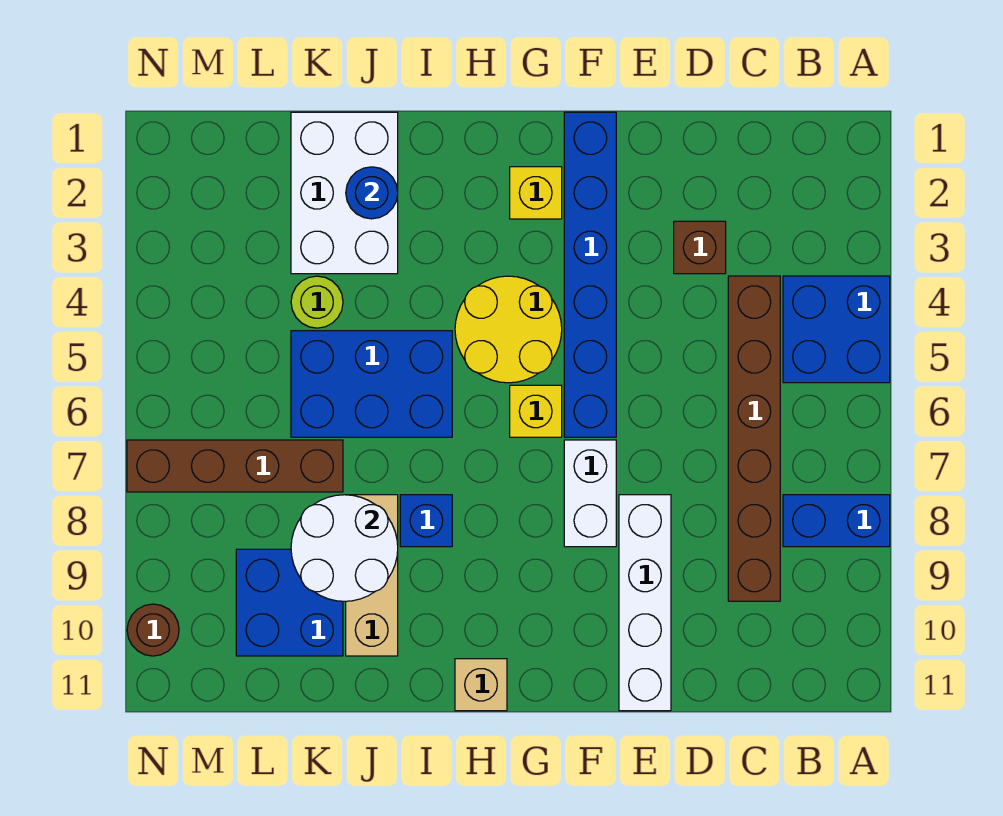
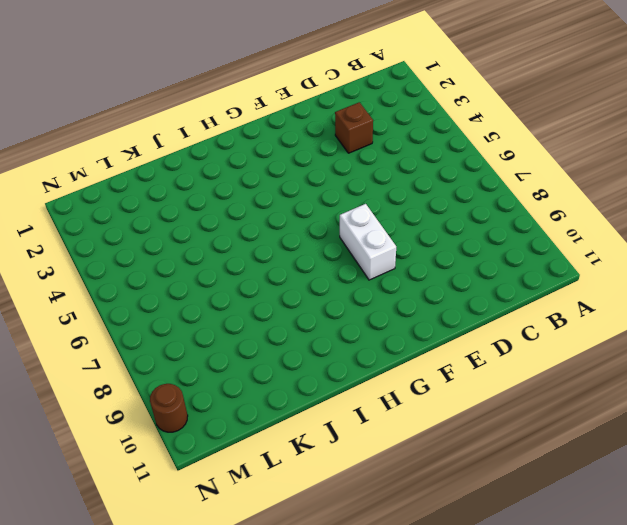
none -> blue brick A4:B5 level 1
none -> blue brick A8:B8 level 1
none -> brown brick C4:C9 level 1

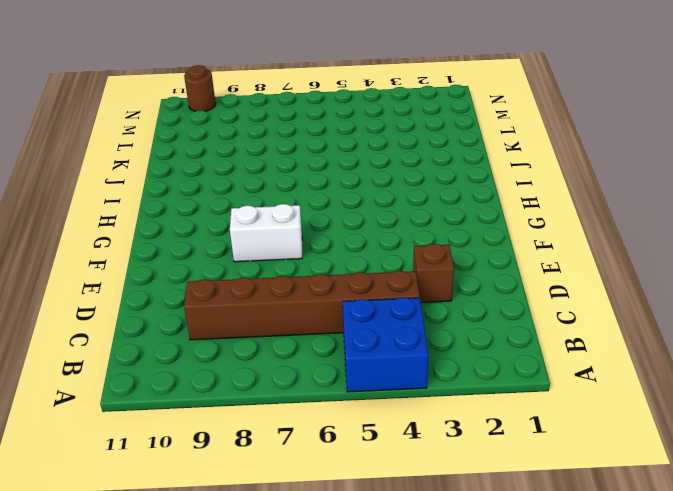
none -> blue brick A8:B8 level 1
none -> white brick E8:E11 level 1
none -> blue brick F1:F6 level 1

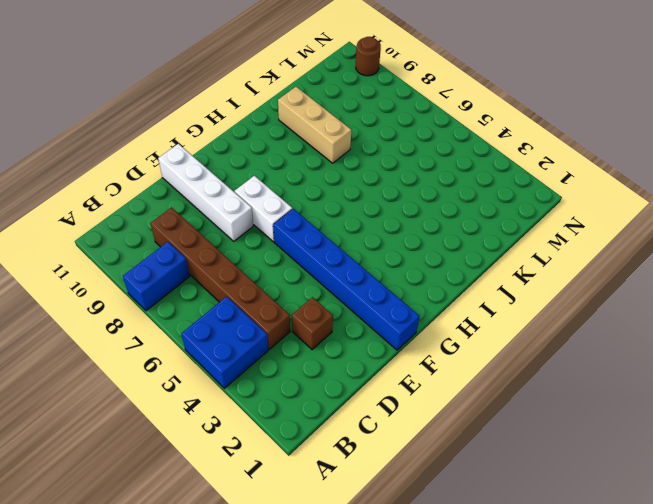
none -> yellow brick G2 level 1
none -> yellow round brick G4:H5 level 1
none -> yellow brick G6 level 1

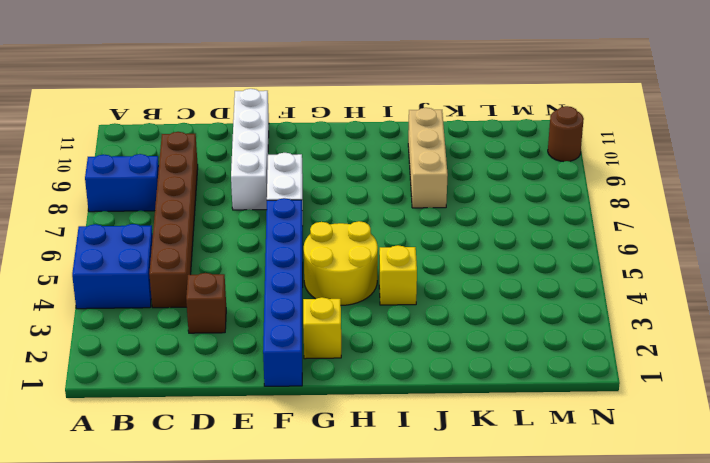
yellow brick I4 level 1 -> yellow brick G6 level 1
none -> tan brick H11 level 1
none -> blue brick I5:K6 level 1
none -> blue brick I8 level 1

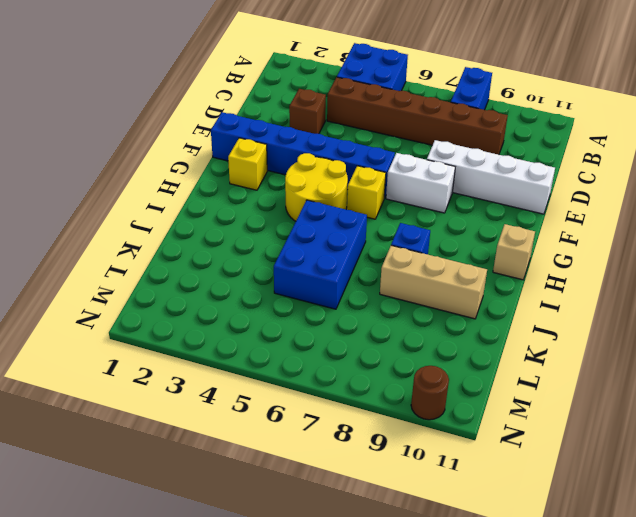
none -> white brick J1:K3 level 1
none -> lime round brick K4 level 1
none -> brown brick K7:N7 level 1

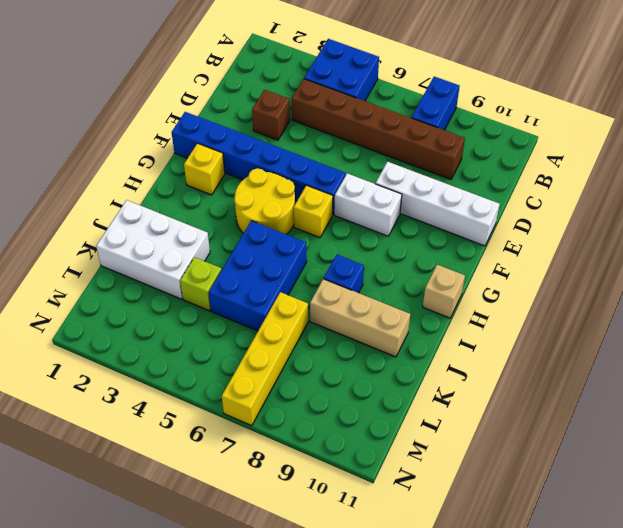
lime brick K4 level 1 -> lime round brick K4 level 1
yellow brick K7:N7 level 1 -> brown brick K7:N7 level 1
none -> blue brick K9:L10 level 1
none -> brown round brick N10 level 1
none -> blue round brick J2 level 2

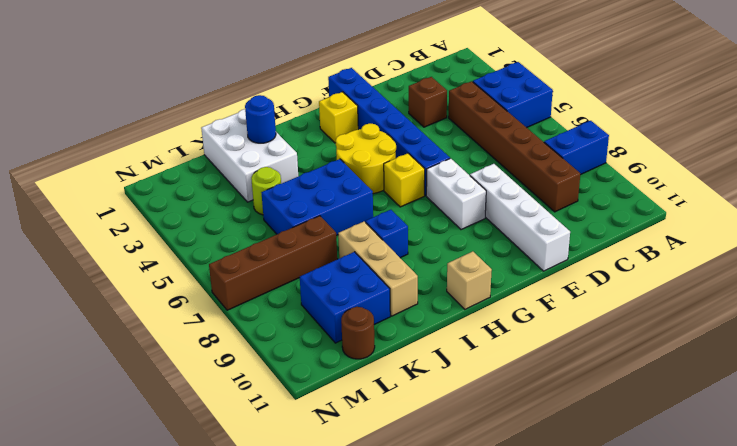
brown round brick L11 level 1 -> brown round brick N10 level 1
none -> white round brick J8:K9 level 2

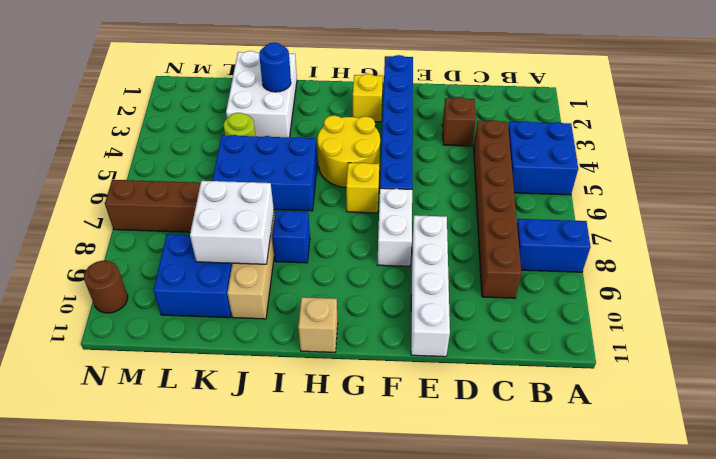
white brick J8:K9 level 2 -> white round brick J8:K9 level 2

